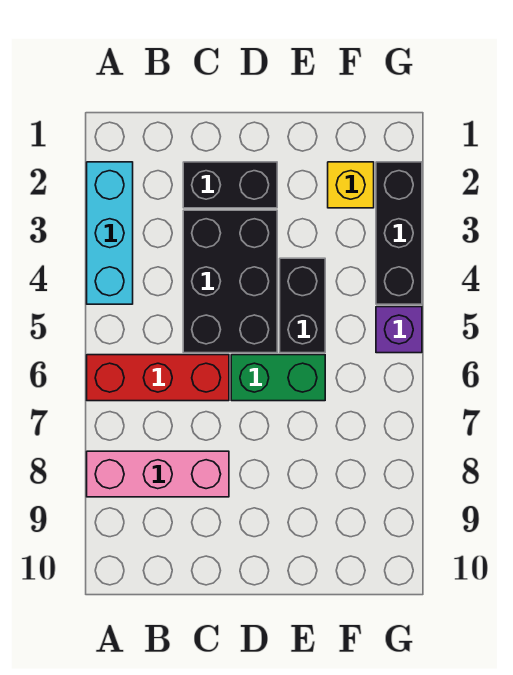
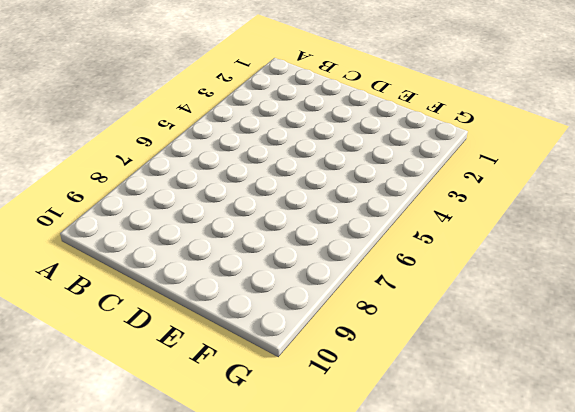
none -> cyan brick A2:A4 level 1
none -> red brick A6:C6 level 1

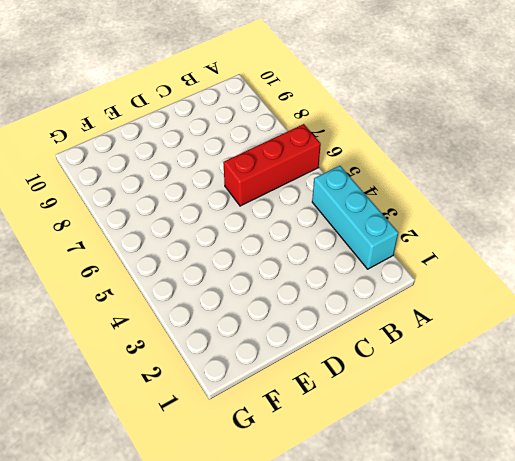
none -> pink brick A8:C8 level 1
none -> black brick C2:D2 level 1

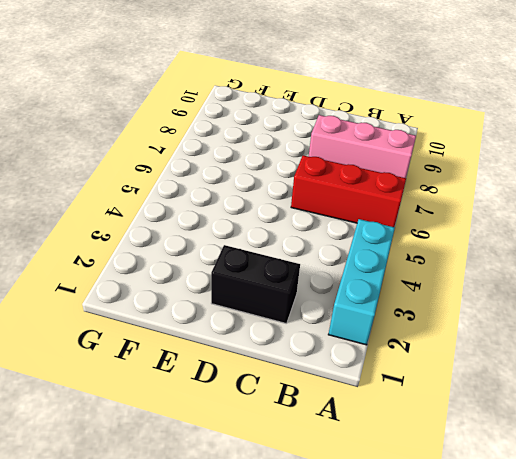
none -> black brick C3:D5 level 1
none -> green brick D6:E6 level 1

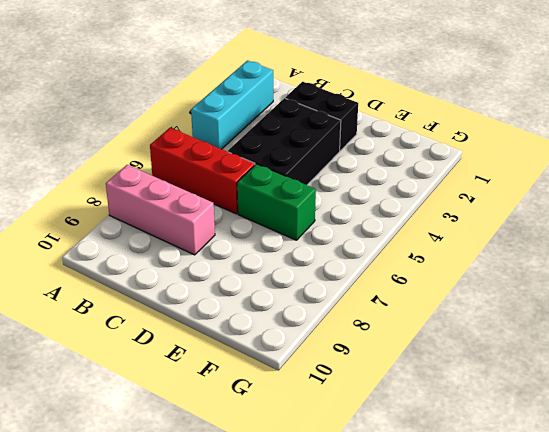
none -> black brick E4:E5 level 1
none -> yellow brick F2 level 1

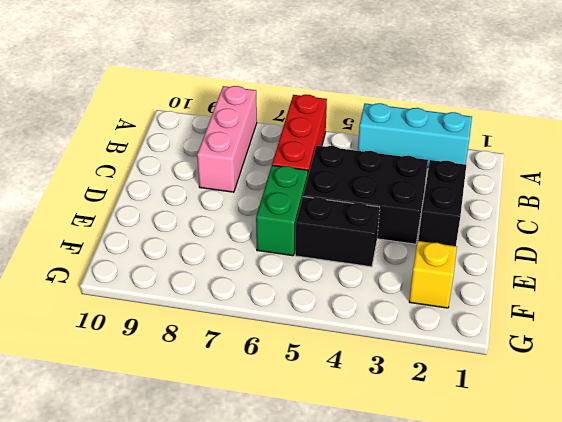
none -> black brick G2:G4 level 1
none -> purple brick G5 level 1

